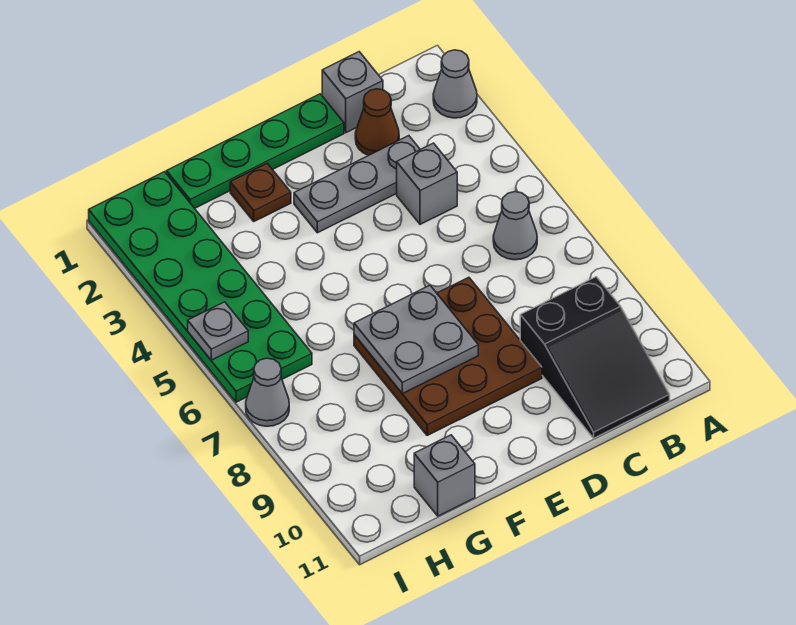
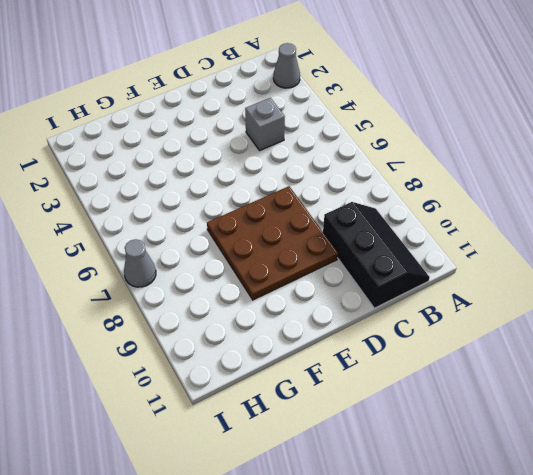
black slope B9:C11 level 1 top C -> black slope B9:C11 level 1 top 9
none -> grey cone B6 level 1
none -> grey brick C1 level 1
none -> brown cone C2 level 1

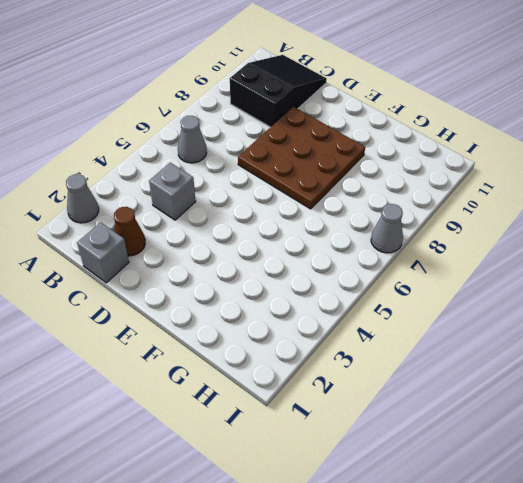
none -> grey plate C3:E3 level 1
none -> green plate D1:G1 level 1
none -> brown plate F2 level 1

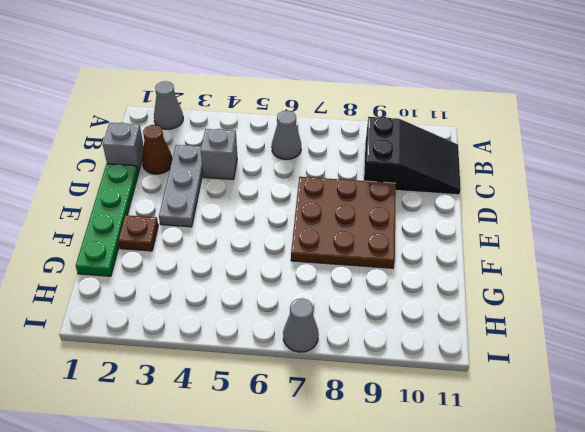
none -> grey brick G11 level 1
none -> green plate H1:I6 level 1
none -> grey plate E7:F8 level 2

